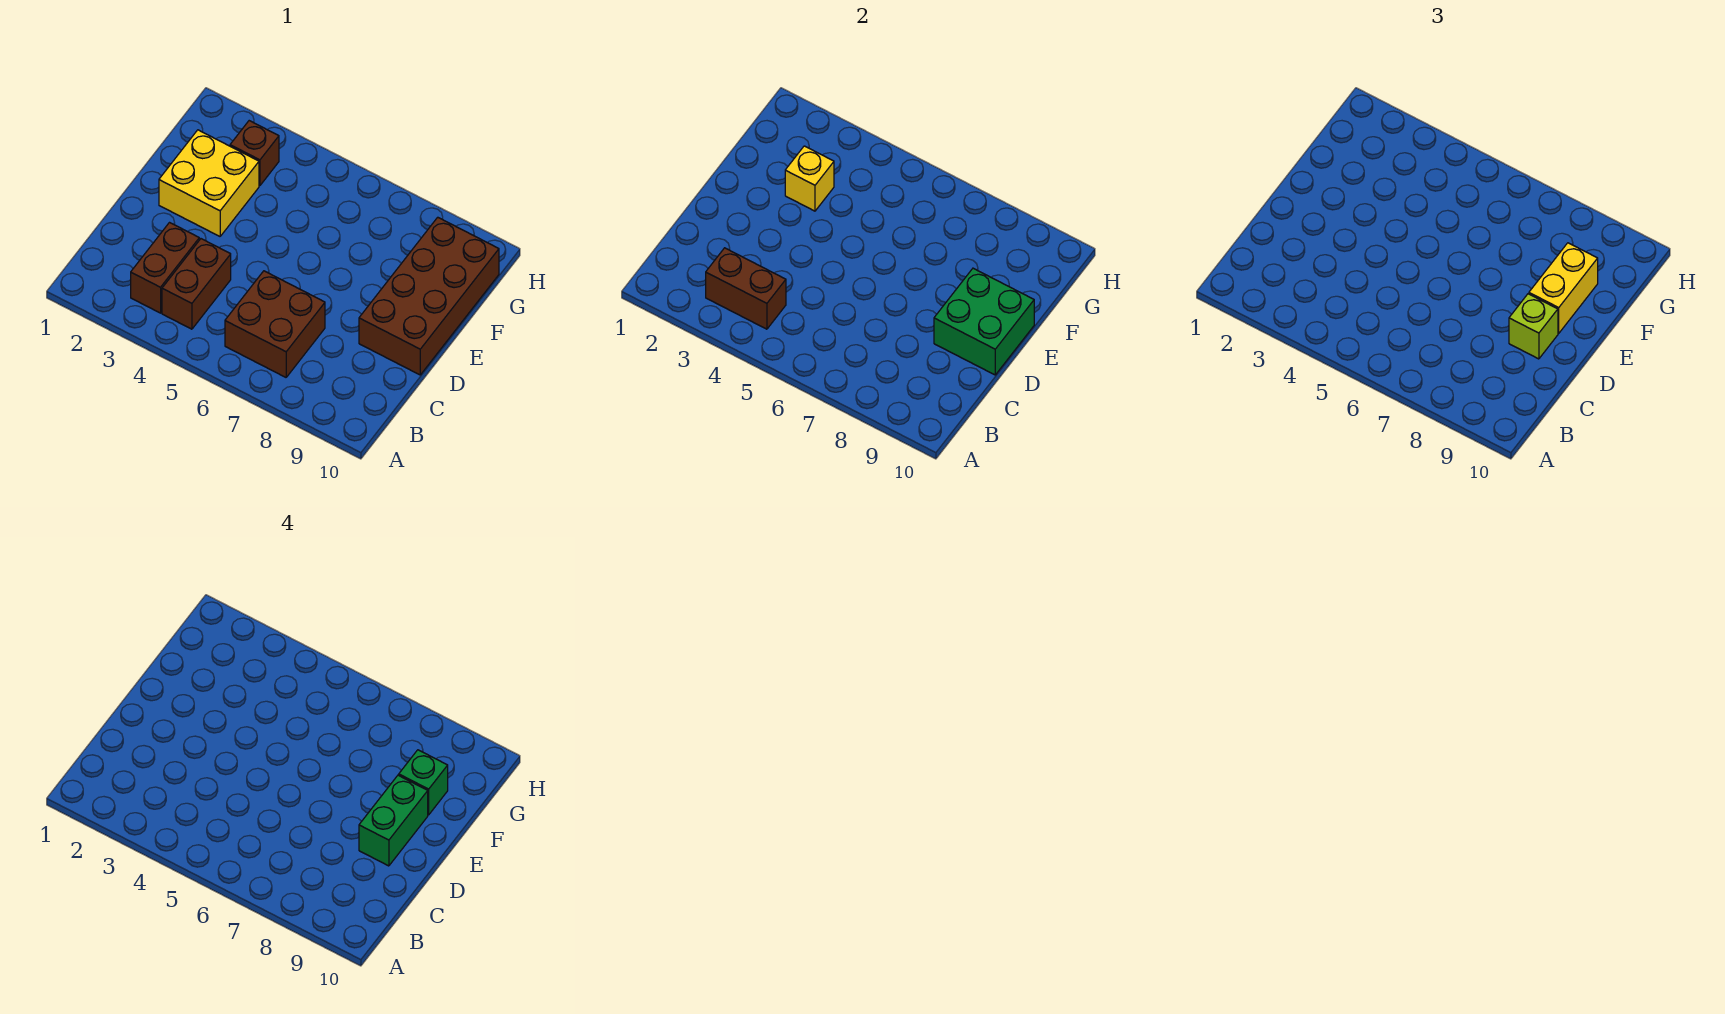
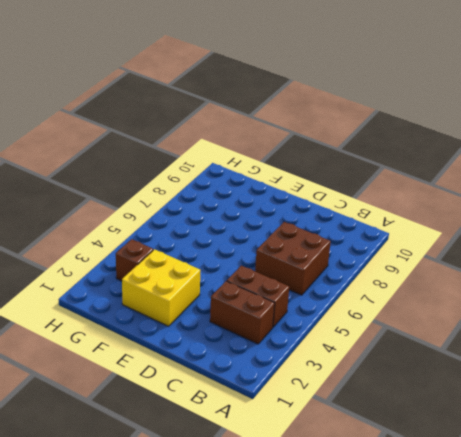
none -> brown brick D9:G10 level 1
none -> brown brick B3:B4 level 2
none -> green brick D9:E10 level 2

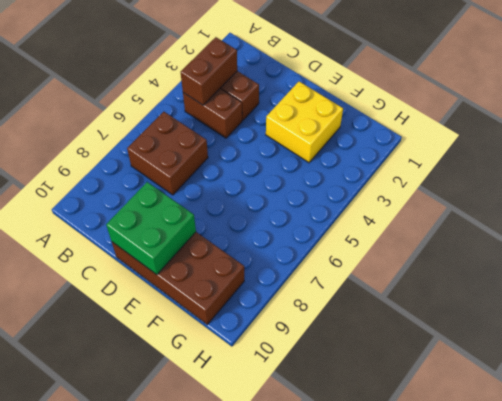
none -> brown brick G3 level 1
none -> yellow brick F3 level 2
none -> lime brick D9 level 3

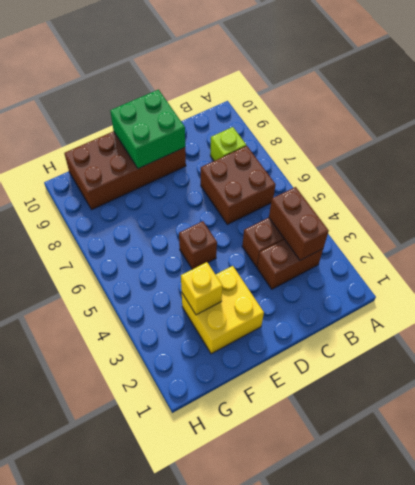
lime brick B8 level 1 -> lime brick D9 level 3
brown brick E5 level 1 -> brown brick G3 level 1
none -> yellow brick E9:F9 level 3
none -> green brick D9:E9 level 4
none -> green brick F9 level 4

